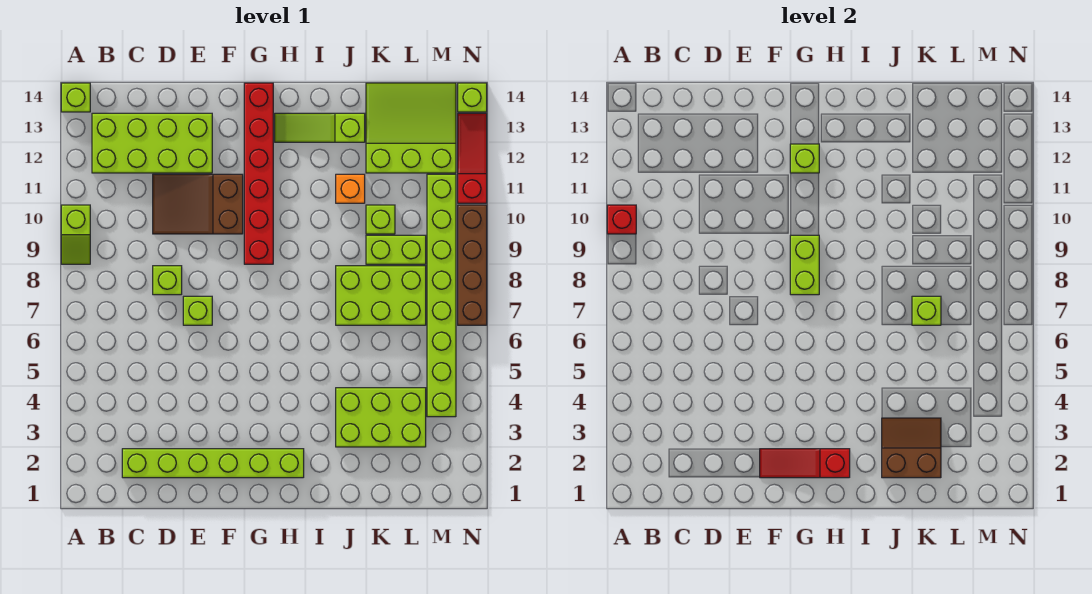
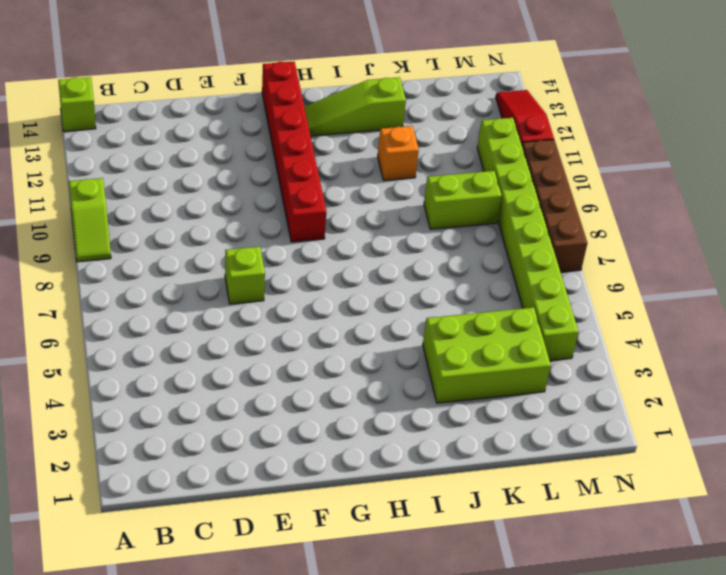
none -> lime brick B12:E13 level 1
none -> lime brick C2:H2 level 1
none -> lime brick D8 level 1

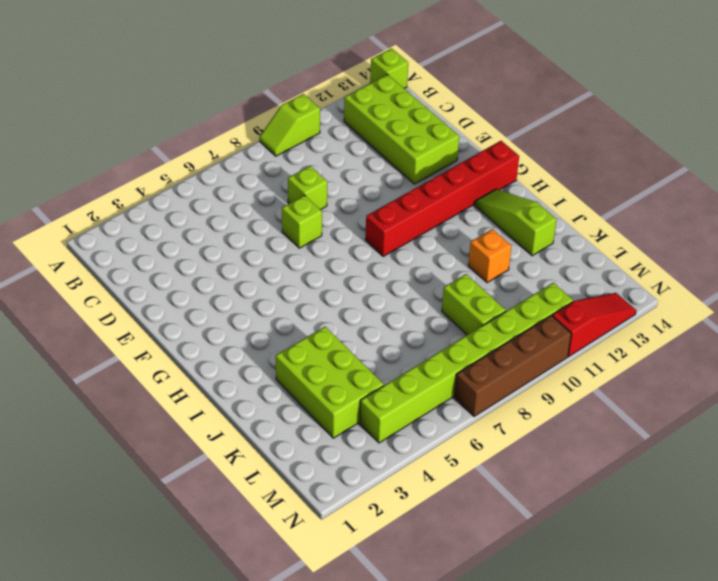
none -> lime brick C2:H2 level 1
none -> brown slope D10:F11 level 1 top F
none -> lime brick J7:L8 level 1

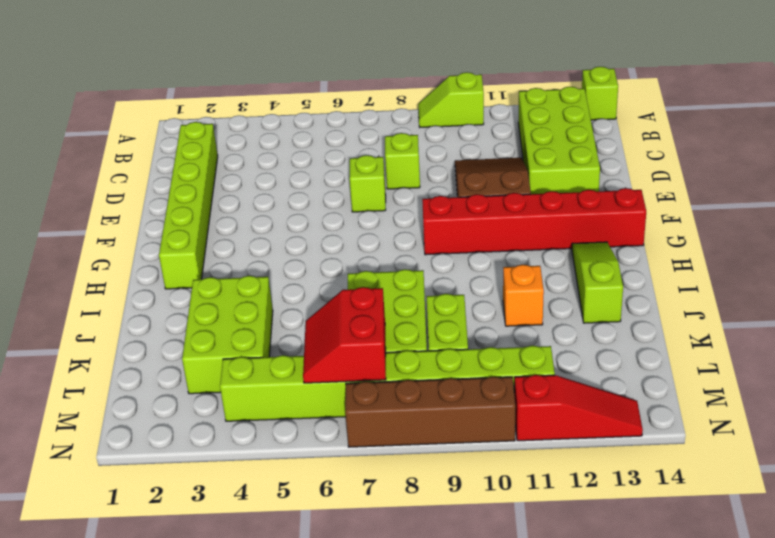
red slope L6:M7 level 2 top 7 -> none
none -> lime brick K10 level 1
none -> lime slope K12:M14 level 1 top 12
none -> lime brick N14 level 1

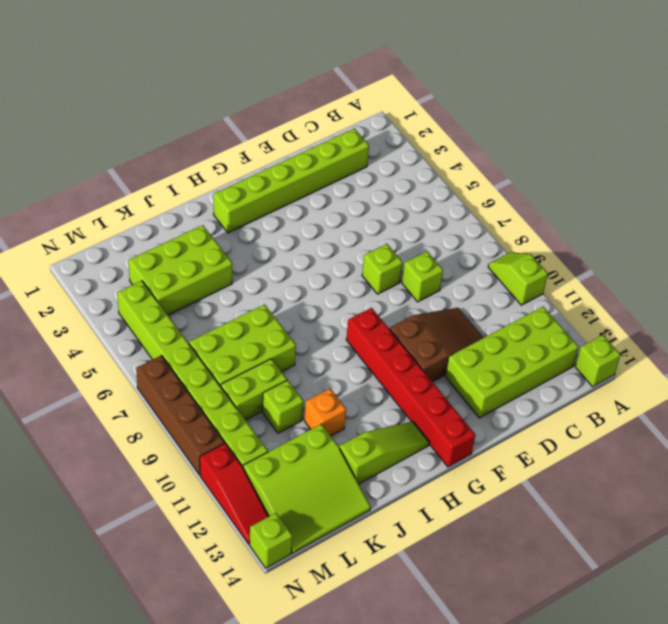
none -> red brick A10 level 2
none -> red slope F2:H2 level 2 top H
none -> lime brick G8:G9 level 2

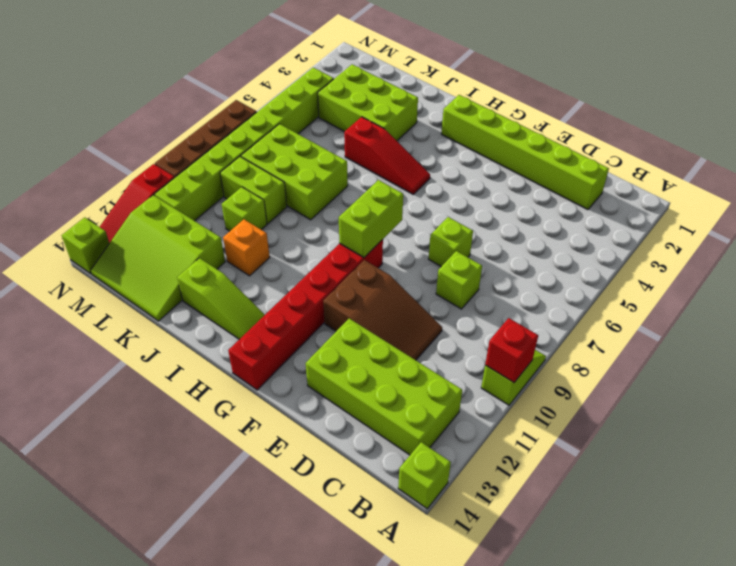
red slope H5:J5 level 1 top J -> red slope F2:H2 level 2 top H
none -> lime brick G12 level 2
none -> brown slope J2:K3 level 2 top 2
none -> lime brick K7 level 2

